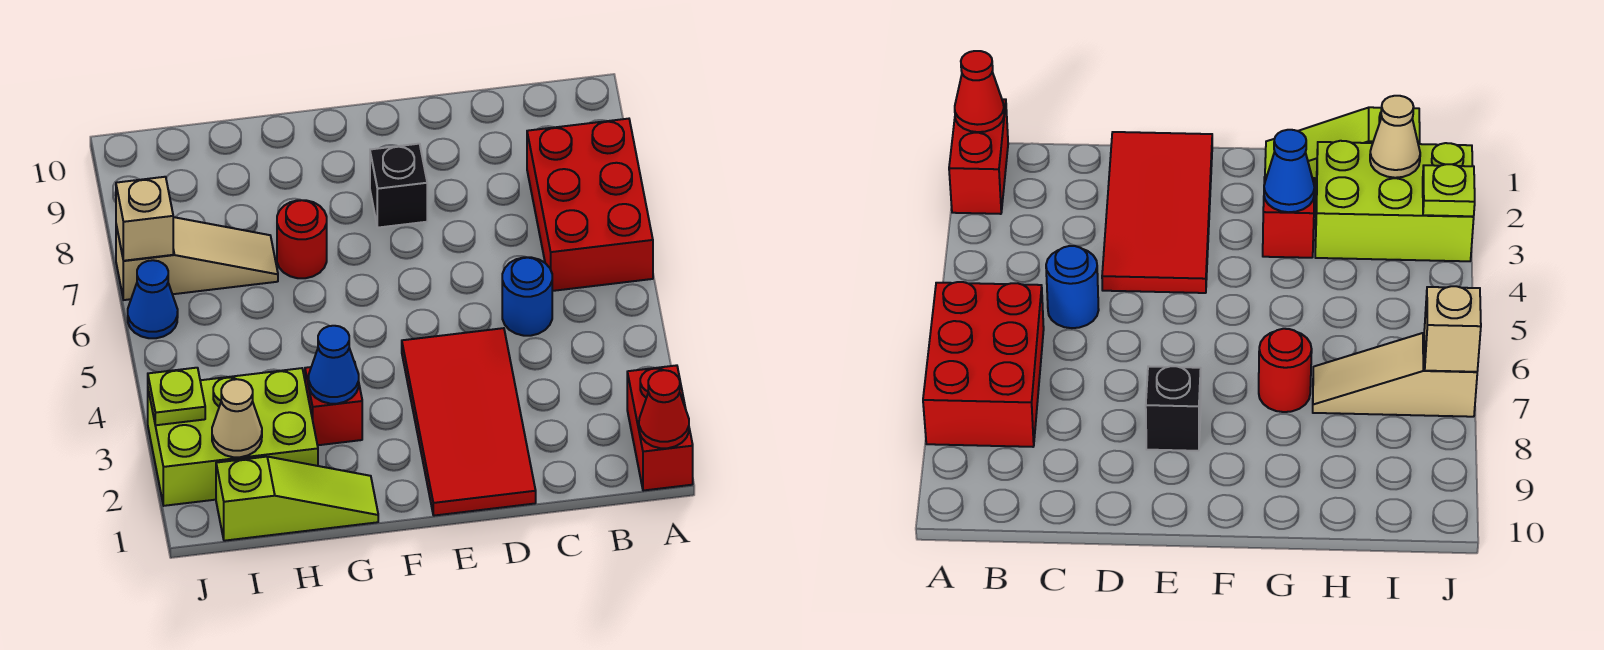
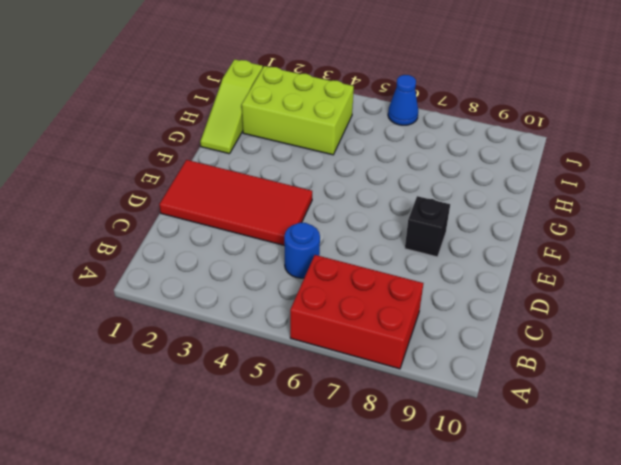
lime brick H2:I4 level 1 -> lime brick H2:J3 level 1
none -> red brick A1:A2 level 1
none -> red brick G3 level 1
none -> red round brick G7 level 1

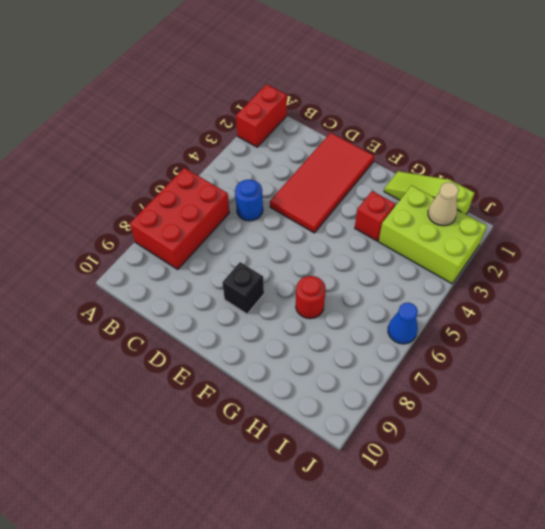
none -> tan slope H7:J7 level 1 top J
none -> red cone A1 level 2
none -> blue cone G3 level 2

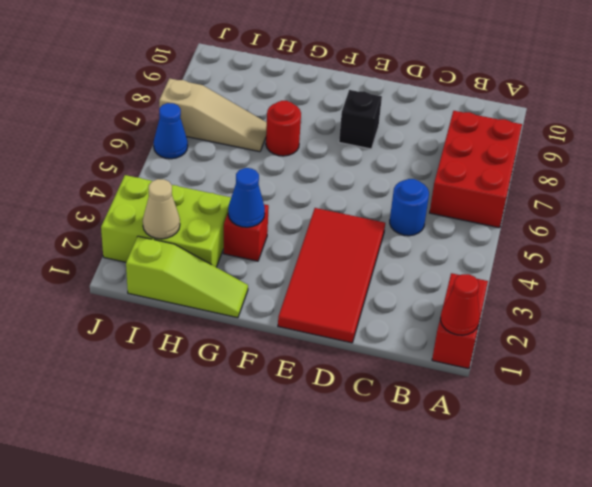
none -> lime plate J3 level 2
none -> tan brick J7 level 2

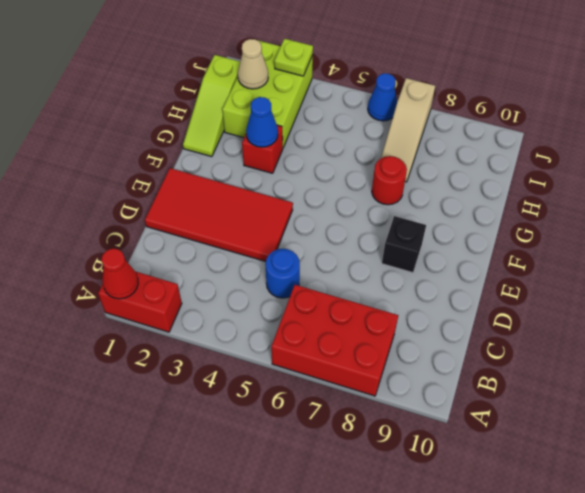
none -> tan brick J7 level 2

